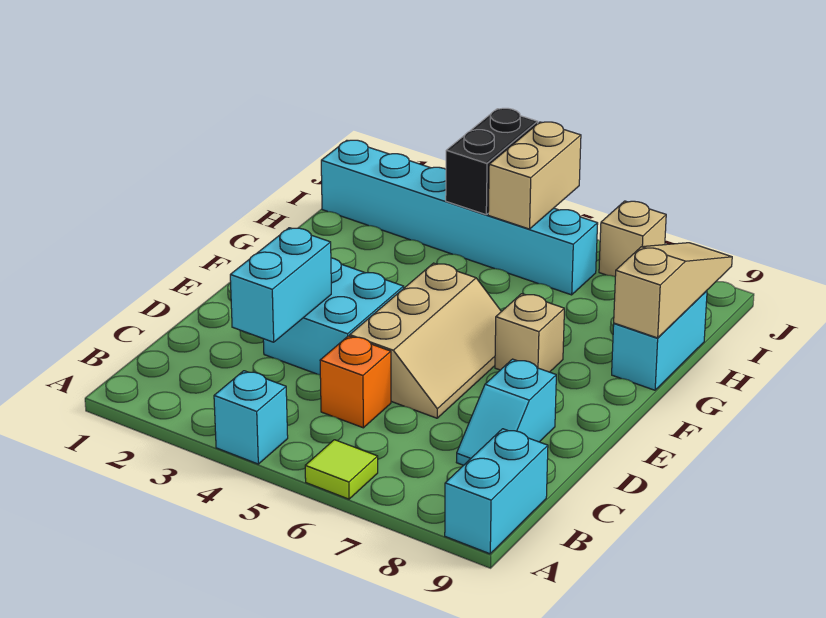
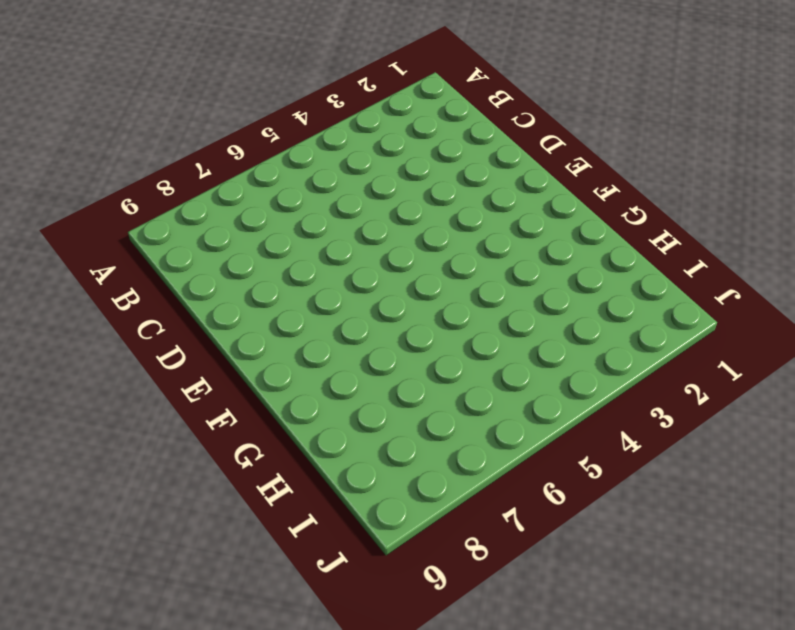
none -> cyan brick A4 level 1
none -> lime tile A6 level 1
none -> cyan brick A9:B9 level 1

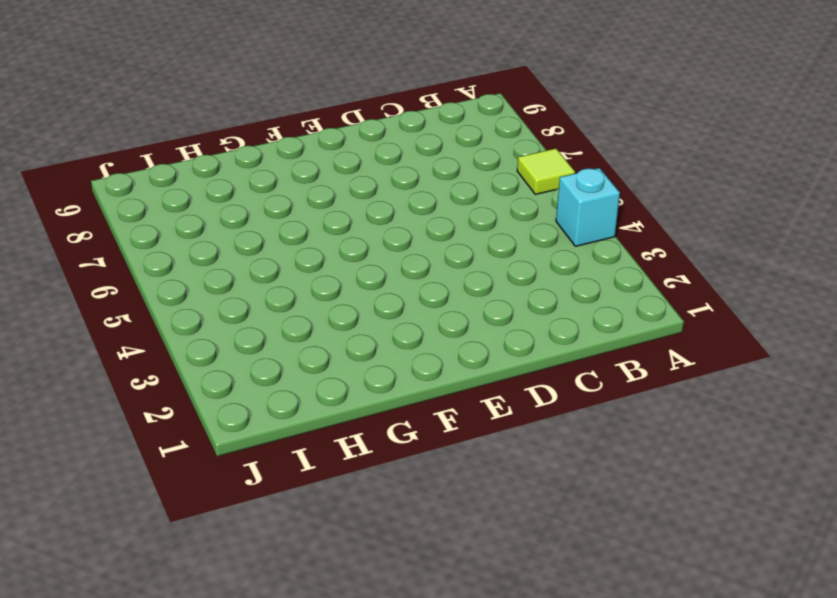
none -> cyan brick A9:B9 level 1
none -> orange brick C5 level 1
none -> cyan slope C8:D8 level 1 top D

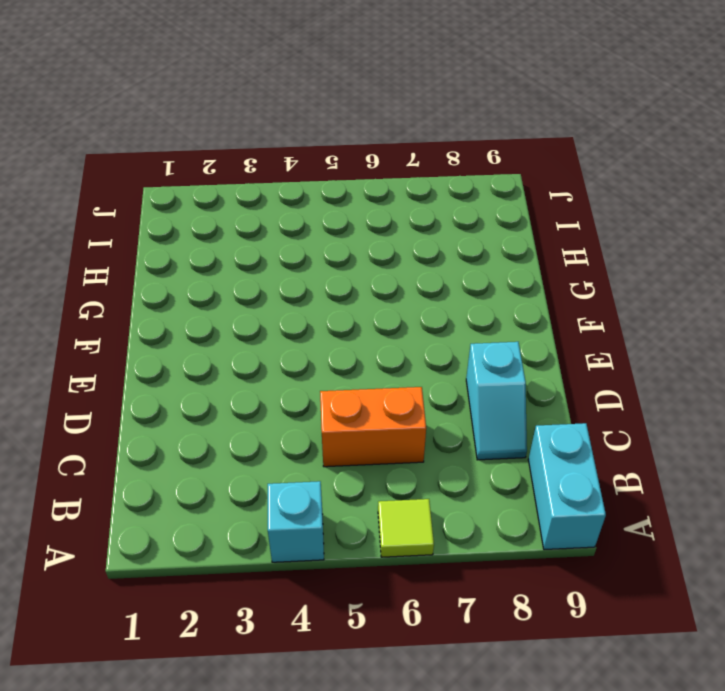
orange brick C5:C6 level 1 -> orange brick C5 level 1
none -> cyan brick D3:E4 level 1
none -> tan slope D5:F6 level 1 top 5
none -> tan brick F7 level 1

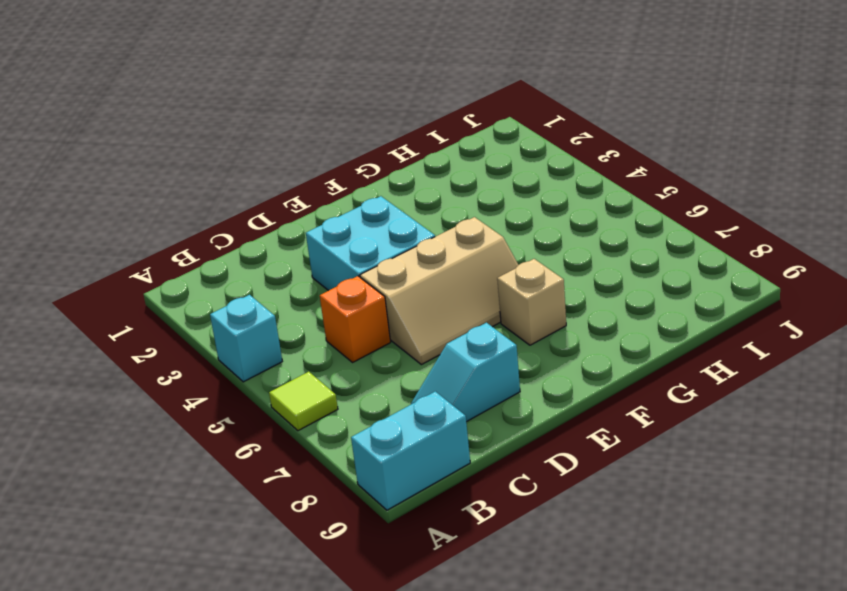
none -> cyan brick G9:H9 level 1
none -> cyan brick I1:I6 level 1
none -> tan brick J7 level 1

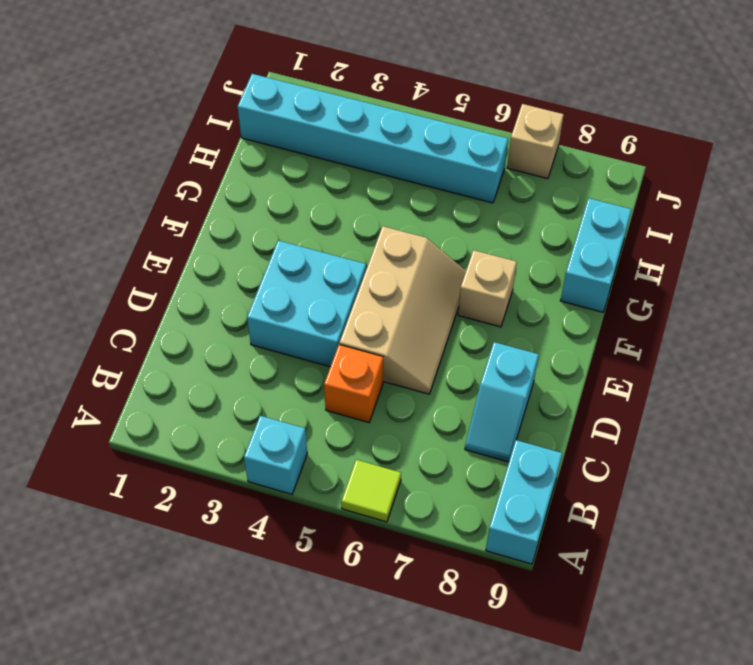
none -> cyan brick C3:D3 level 2
none -> tan slope G9:I9 level 2 top G
none -> black brick I4:J4 level 2

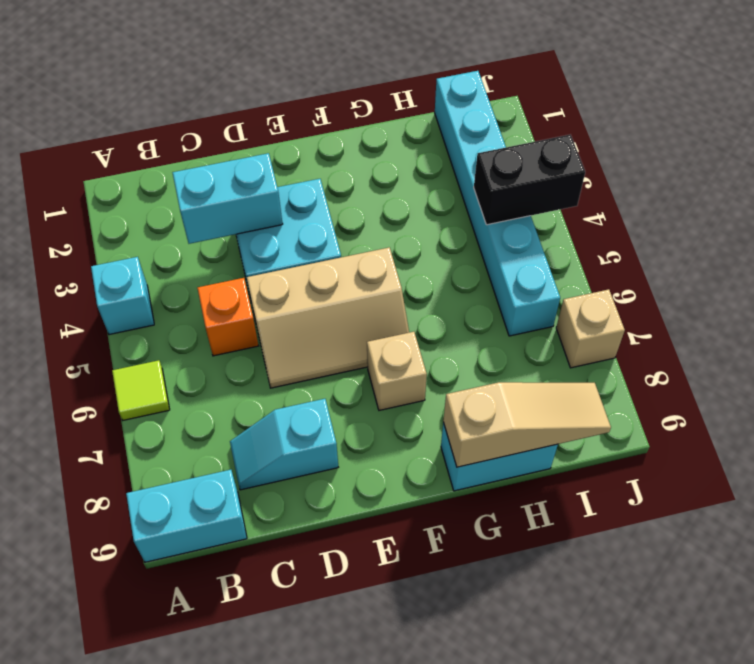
none -> tan brick I5:J5 level 2

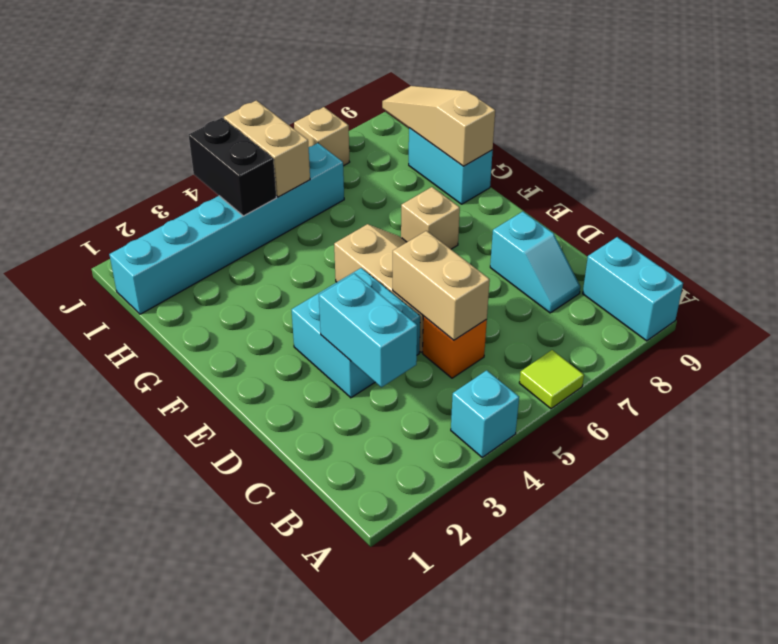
tan brick C5:D5 level 2 -> none

